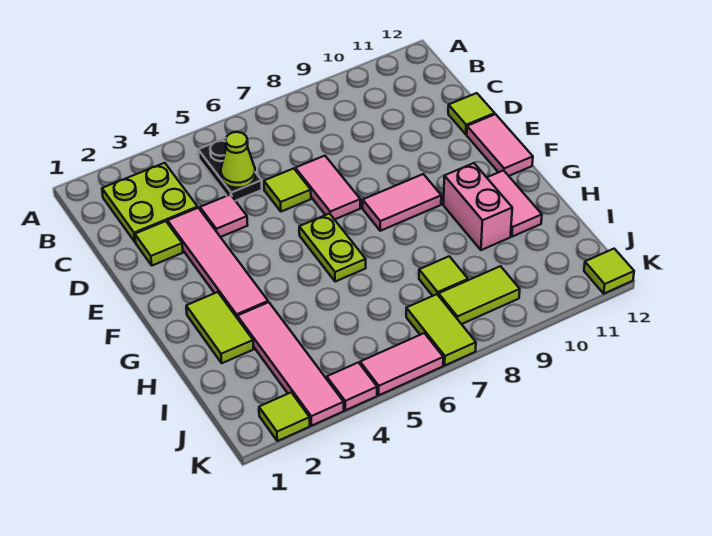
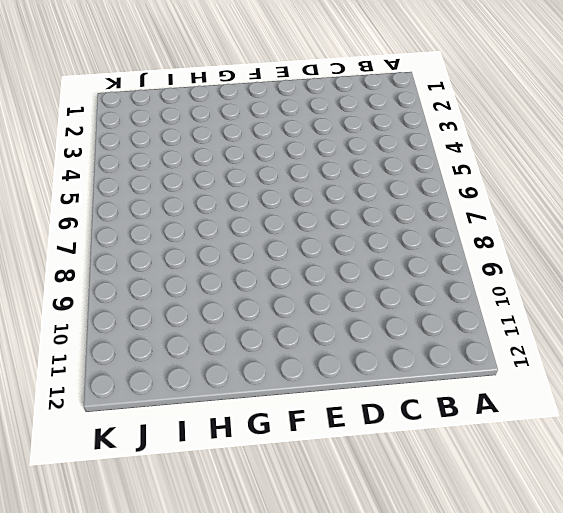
none -> lime plate B2:C3 level 1
none -> black plate B5:C5 level 1
none -> lime tile D2 level 1

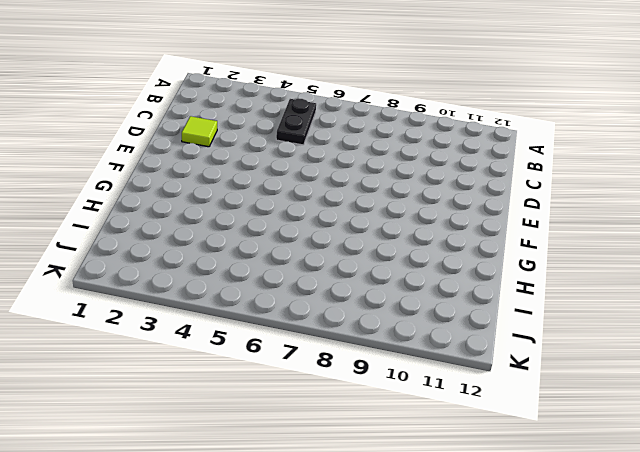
none -> lime plate B2:C3 level 1
none -> pink tile D3:G3 level 1
none -> pink tile D4 level 1

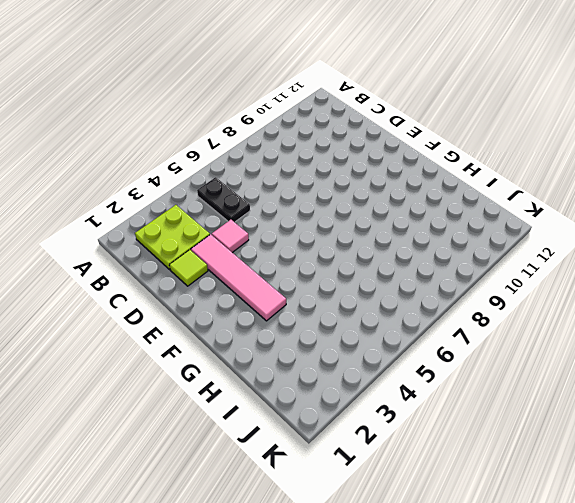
none -> lime tile D6 level 1
none -> pink tile D7:E7 level 1
none -> lime tile D12 level 1

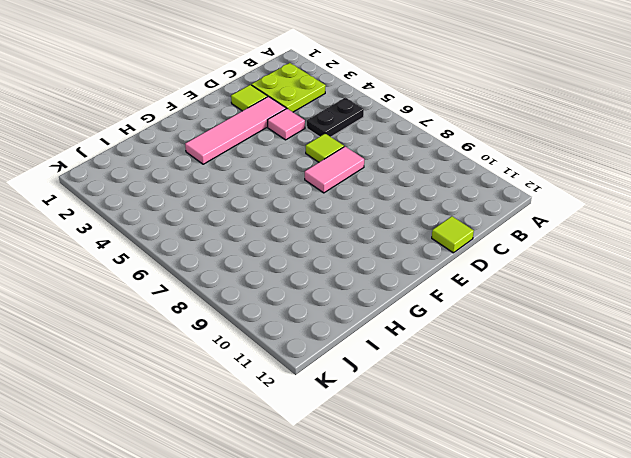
none -> pink tile E12:F12 level 1
none -> lime plate F6:G6 level 1
none -> pink tile F8:F9 level 1

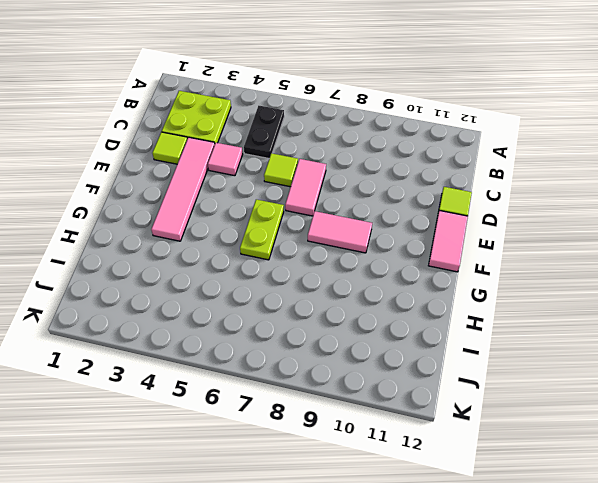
none -> lime tile G2:H2 level 1
none -> pink brick G10:H10 level 1
none -> pink tile G11:H11 level 1

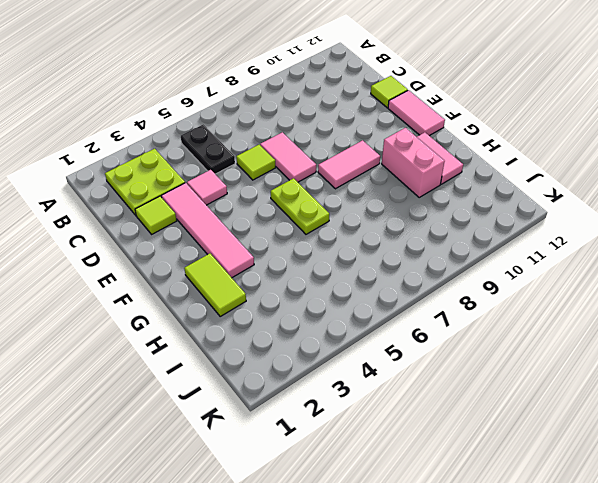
none -> pink tile H3:K3 level 1
none -> lime tile I8 level 1
none -> lime tile J7:K7 level 1

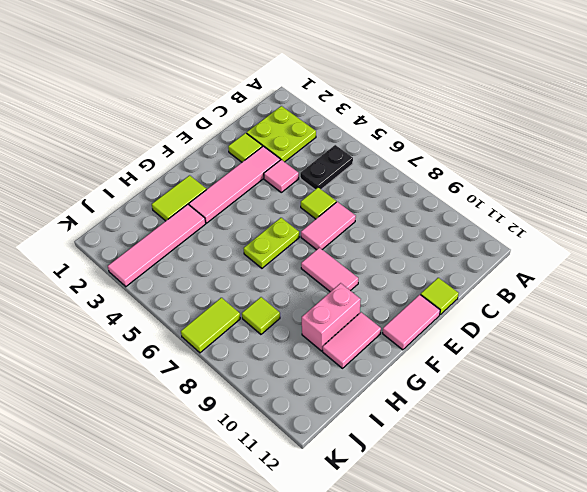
none -> lime tile J8:J9 level 1
none -> lime tile K2 level 1
none -> pink tile K4 level 1

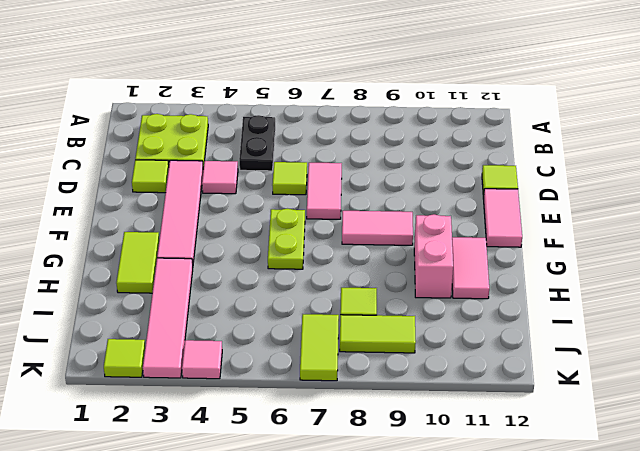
none -> pink tile K5:K6 level 1
none -> lime tile K12 level 1
none -> lime cone C5 level 2

